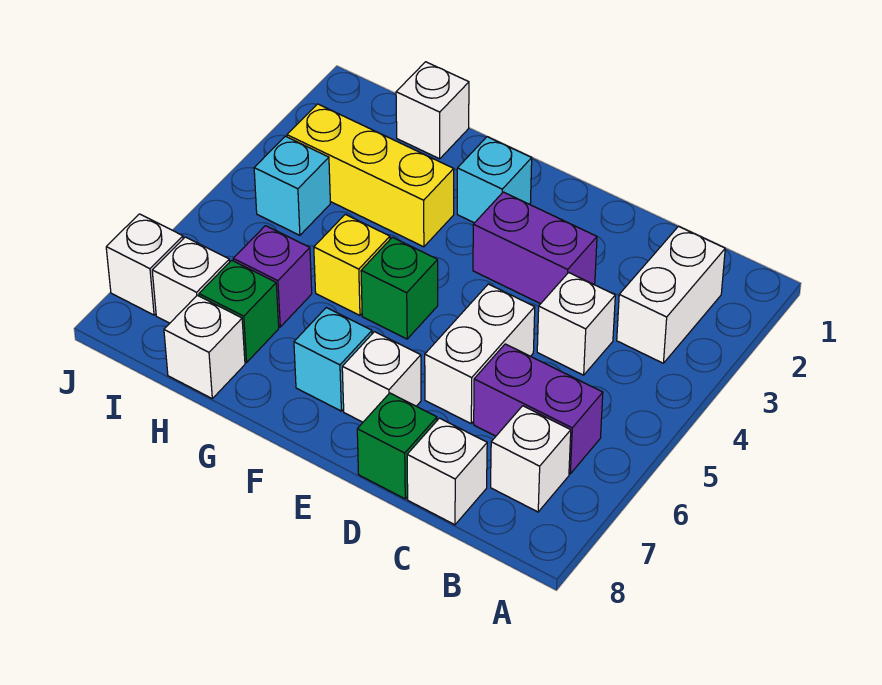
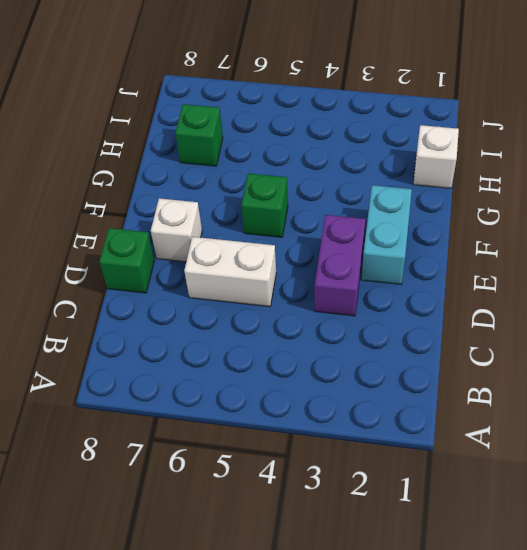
cyan brick E2:F2 level 1 -> cyan brick F2 level 1
none -> white brick B2:B3 level 1
none -> purple brick B6:C6 level 1
none -> white brick B7 level 1

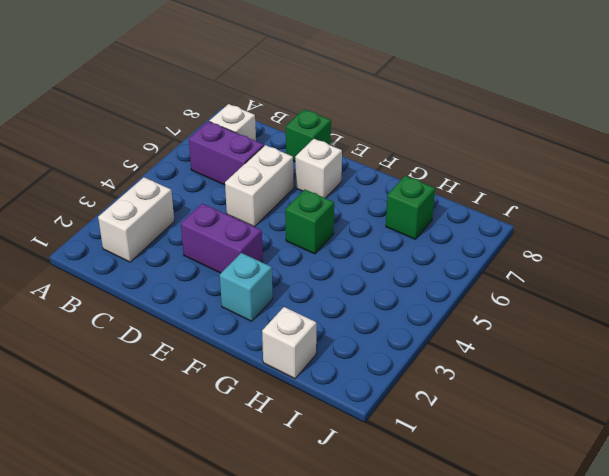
none -> white brick C4 level 1
none -> white brick C8 level 1
none -> cyan brick F7 level 1

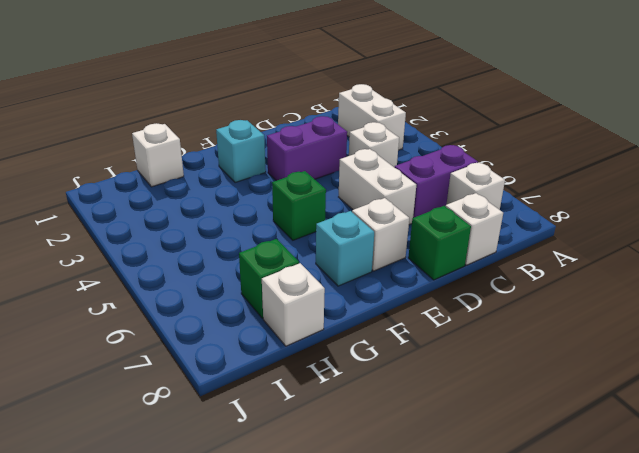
none -> yellow brick G3:I3 level 1
none -> yellow brick G5 level 1
none -> purple brick H6 level 1

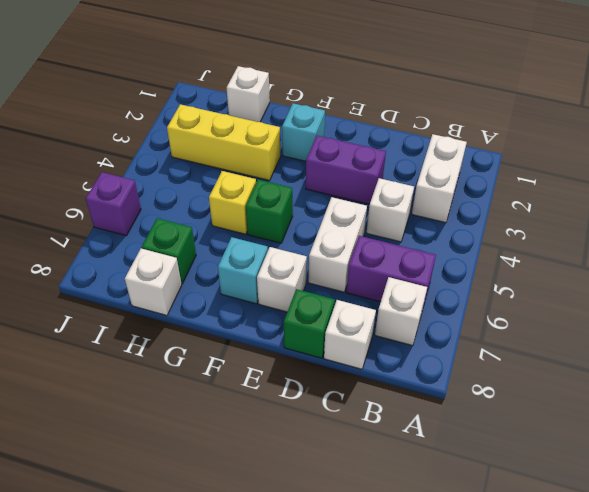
purple brick J6 level 1 -> purple brick H6 level 1
none -> cyan brick I4 level 1
none -> white brick I7 level 1
none -> white brick J7 level 1

